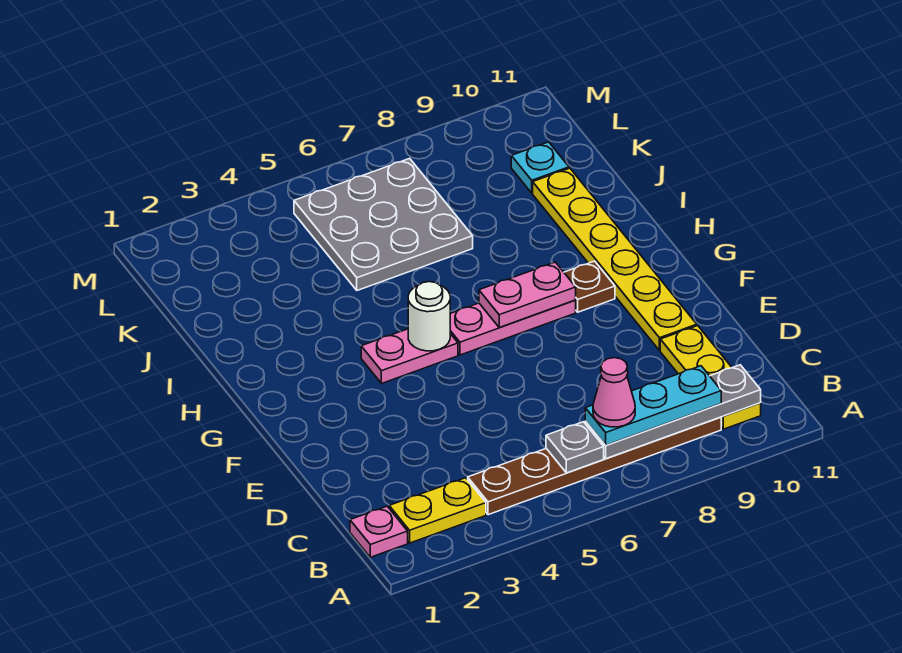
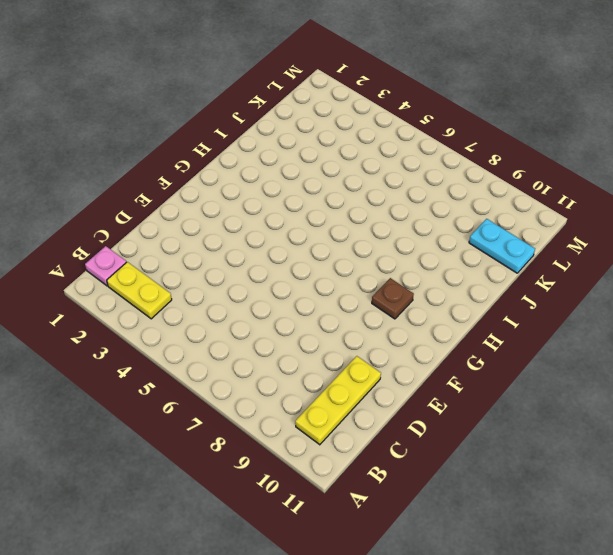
cyan plate K10:K11 level 1 -> cyan plate K10 level 1
none -> brown plate B4:B9 level 1
none -> yellow plate E10:J10 level 1
none -> pink plate G4:G5 level 1

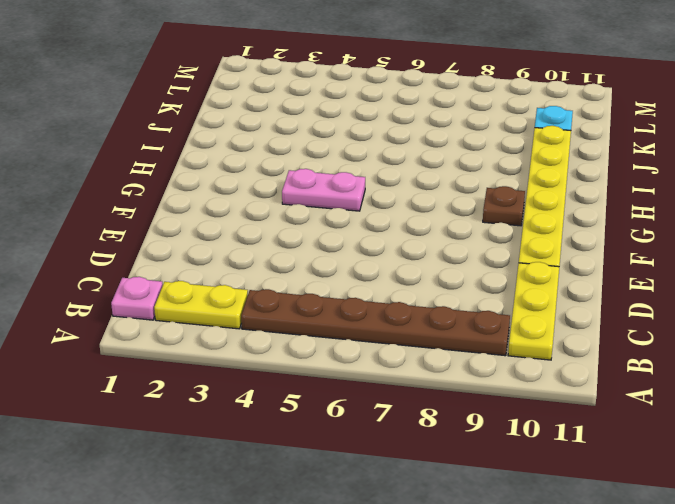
none -> pink plate G6:G8 level 1
none -> grey plate J5:L7 level 1
none -> grey plate B6 level 2

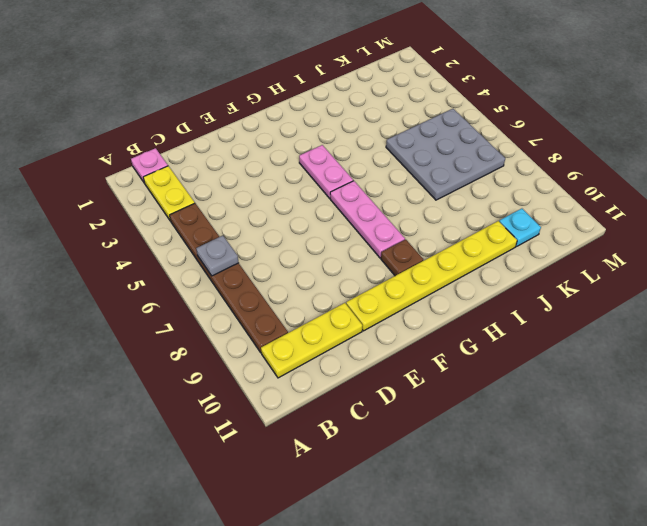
none -> grey plate B7:B10 level 2
none -> white round brick G5 level 2
none -> pink plate G7:G8 level 2

